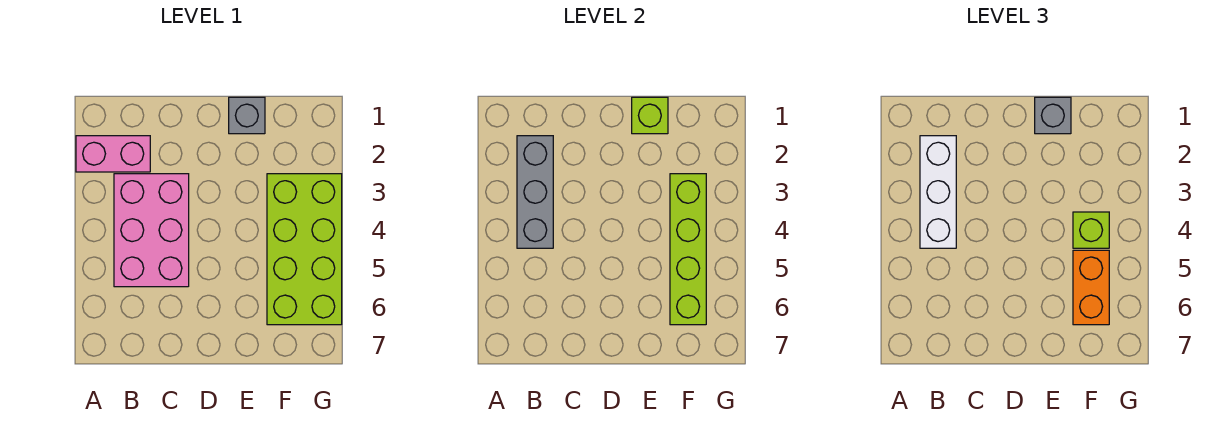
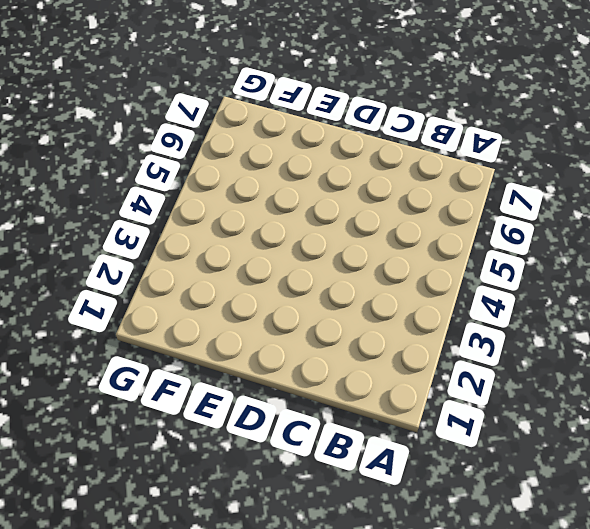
none -> pink brick A2:B2 level 1
none -> pink brick B3:C5 level 1

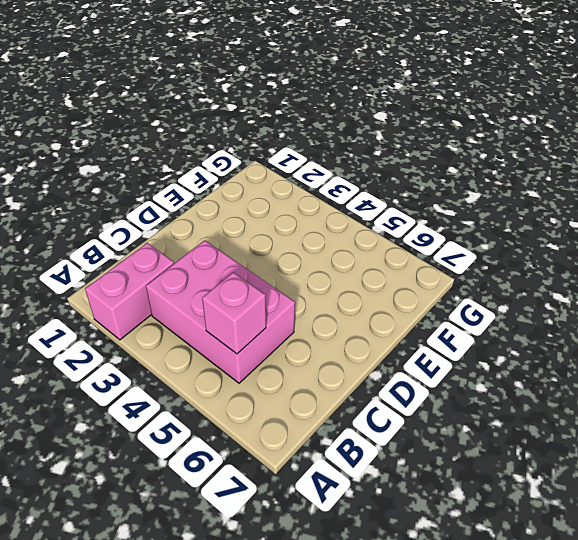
pink brick B5 level 2 -> none
none -> grey brick E1 level 1
none -> lime brick F3:G6 level 1

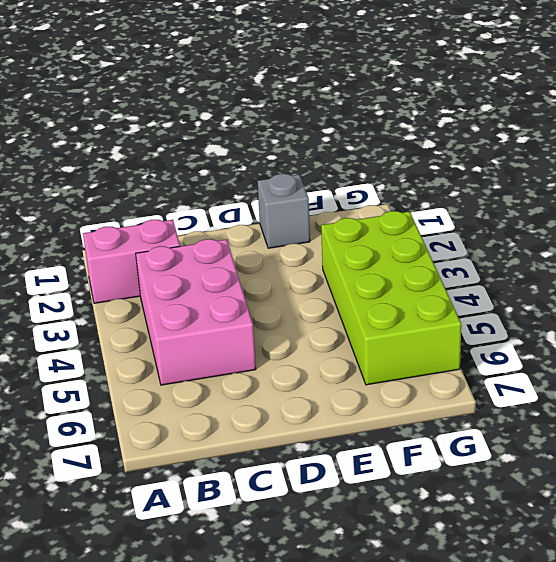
none -> grey brick B2:B4 level 2
none -> lime brick E1 level 2

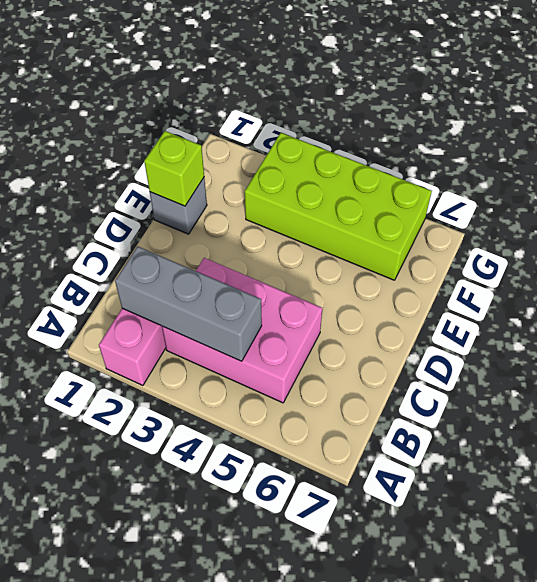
none -> lime brick F3:F6 level 2
none -> white brick B2:B4 level 3

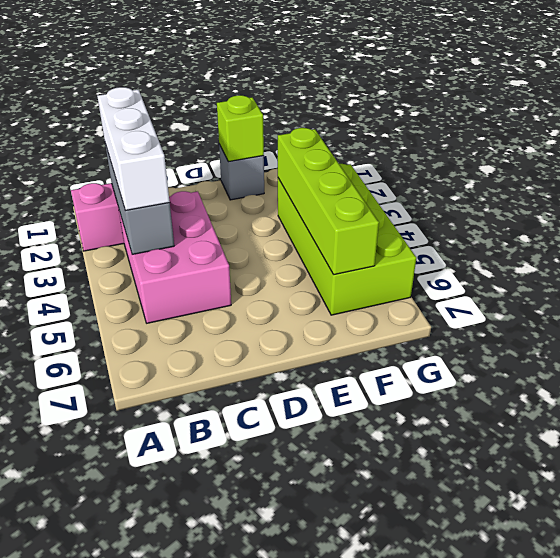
none -> grey brick E1 level 3
none -> lime brick F4 level 3

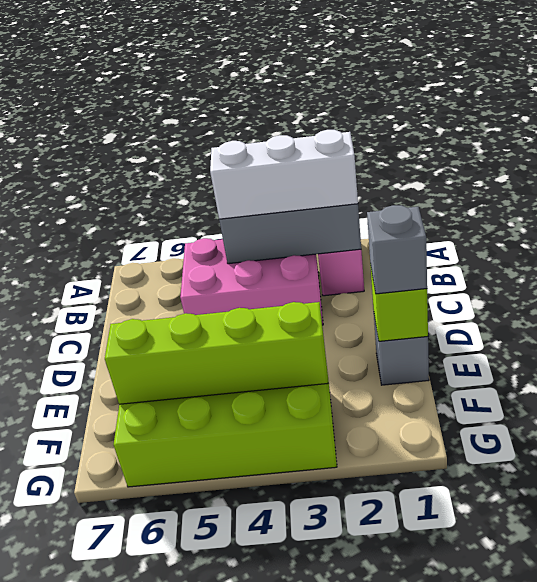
none -> lime brick F4 level 3
none -> orange brick F5:F6 level 3

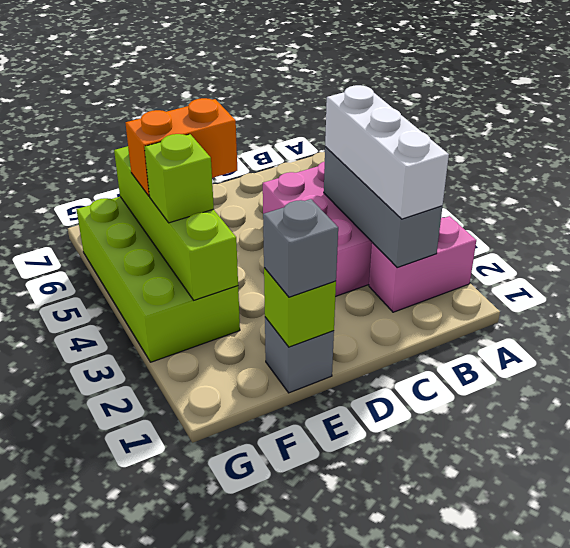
orange brick E5:F5 level 3 -> orange brick F5:F6 level 3

